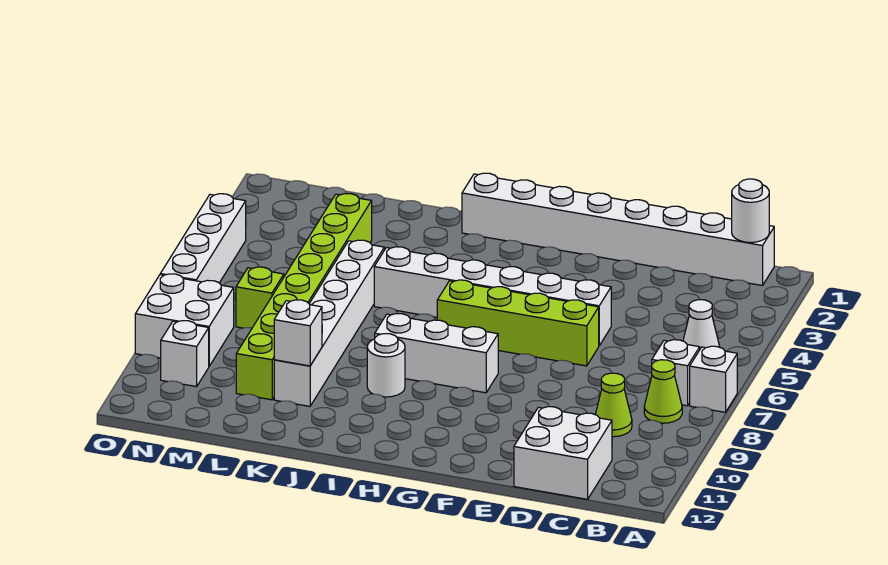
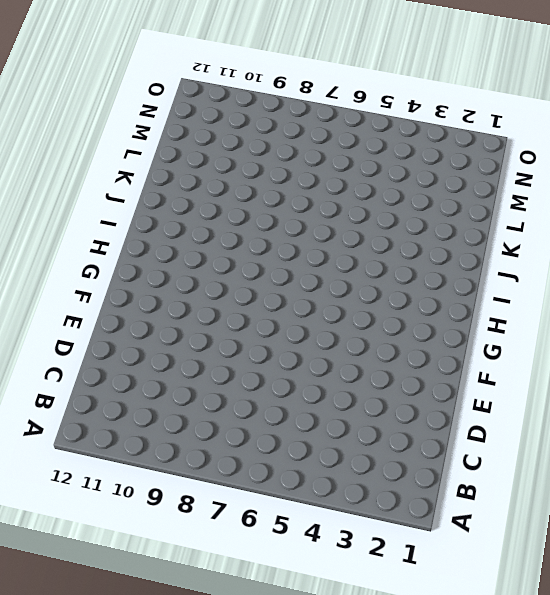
none -> white brick A7 level 1
none -> white brick B1:I1 level 1
none -> white cone B5 level 1

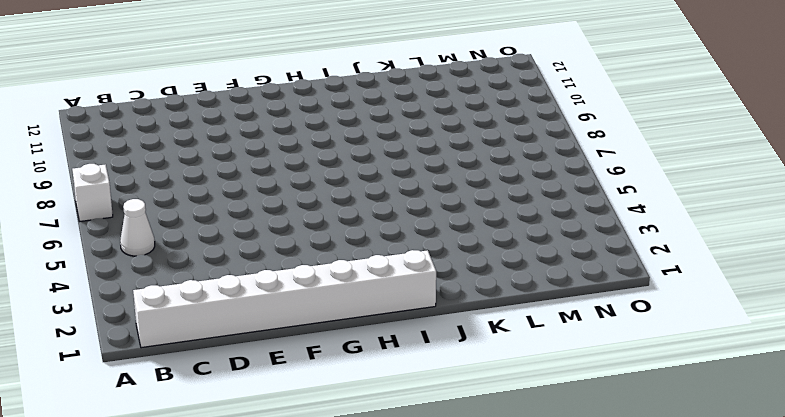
none -> white brick B7 level 1
none -> lime cone B8 level 1
none -> lime cone C9 level 1

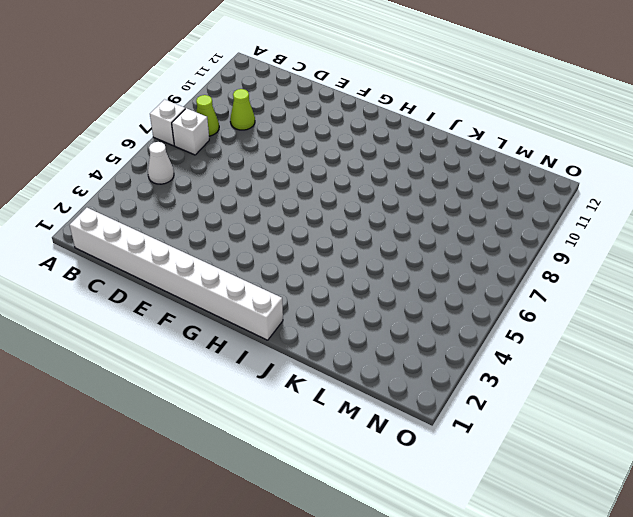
none -> white brick C11:D12 level 1
none -> white brick E5:J5 level 1
none -> lime brick E6:H6 level 1

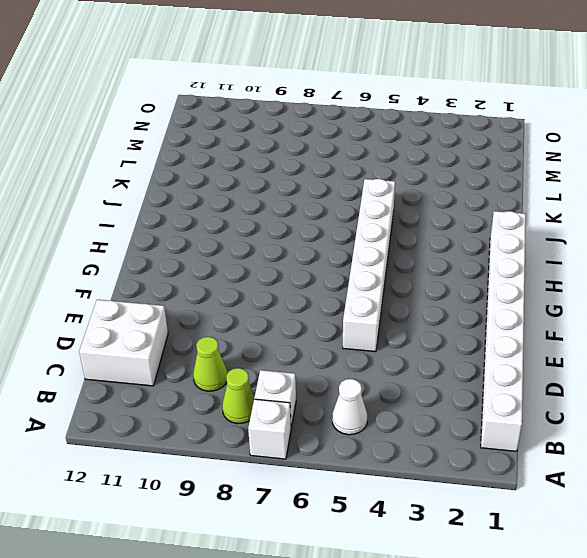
none -> lime brick E6:H6 level 1
none -> white brick G8:I8 level 1
none -> white round brick I9 level 1

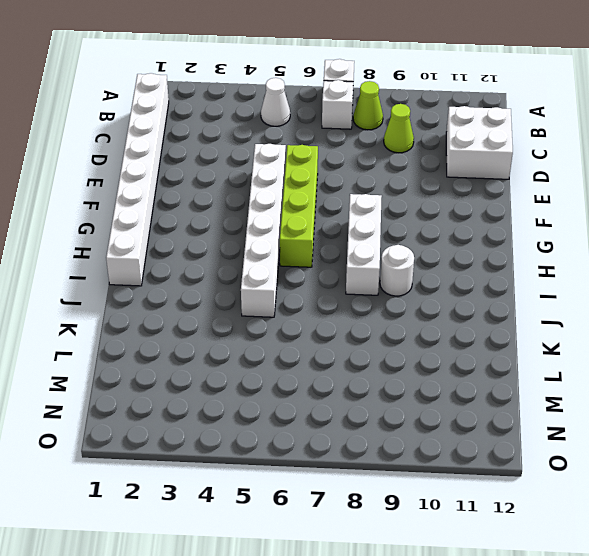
none -> white brick K5:K10 level 1
none -> lime brick L3:L10 level 1
none -> lime brick M7 level 1

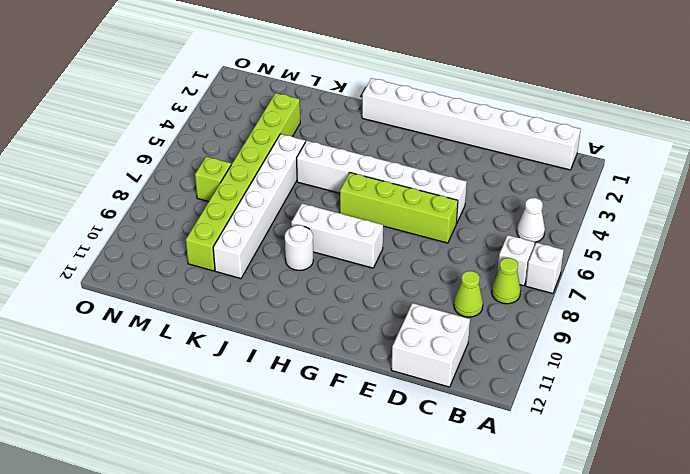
none -> white brick N8:O9 level 1
none -> white brick N10 level 1
none -> white brick O4:O7 level 1

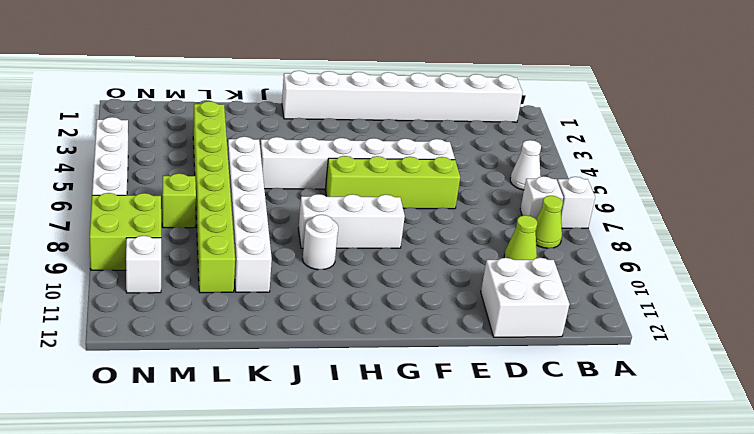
lime brick N8:O9 level 1 -> white brick N8:O9 level 1
none -> white round brick B1 level 2
none -> white brick K10 level 2

